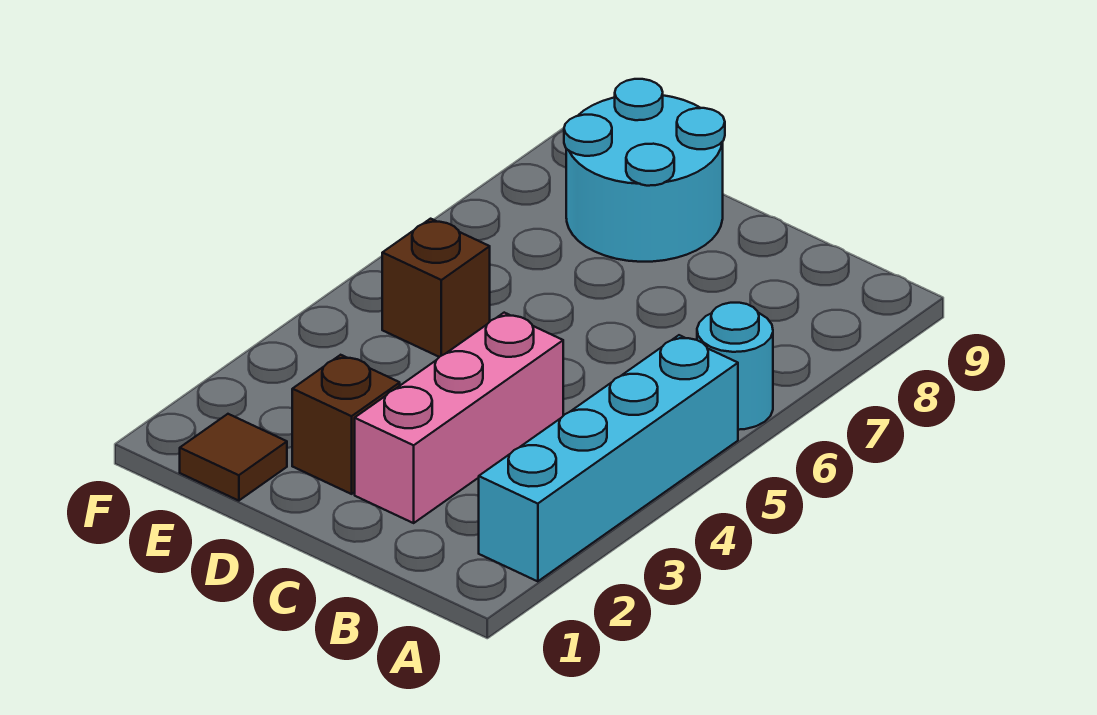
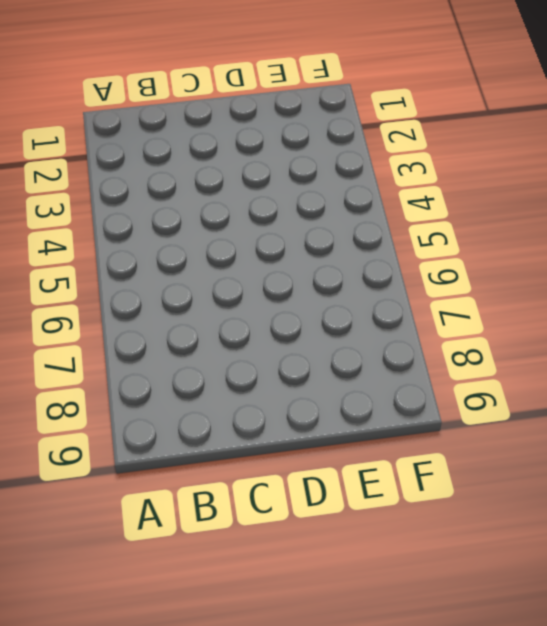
none -> cyan brick A2:A5 level 1
none -> cyan round brick A6 level 1

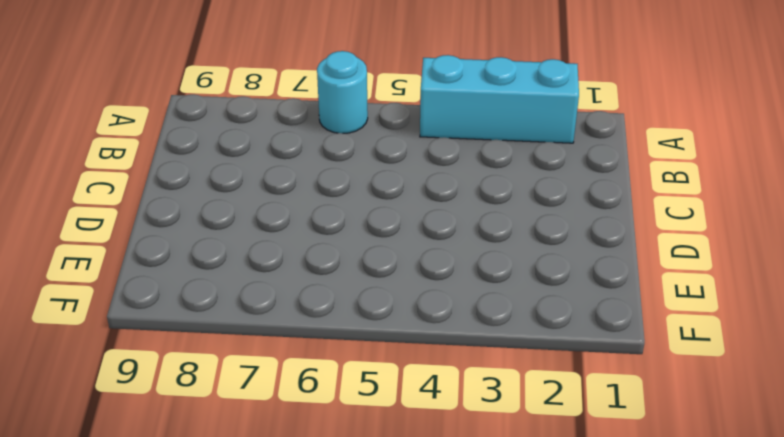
cyan brick A2:A4 level 1 -> cyan brick A2:A5 level 1
none -> pink brick C2:C4 level 1
none -> brown brick D2 level 1

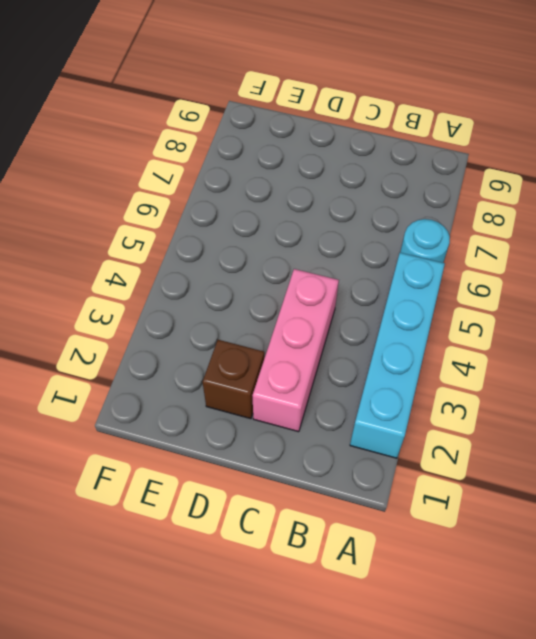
none -> cyan round brick D8:E9 level 1
none -> brown tile E1 level 1

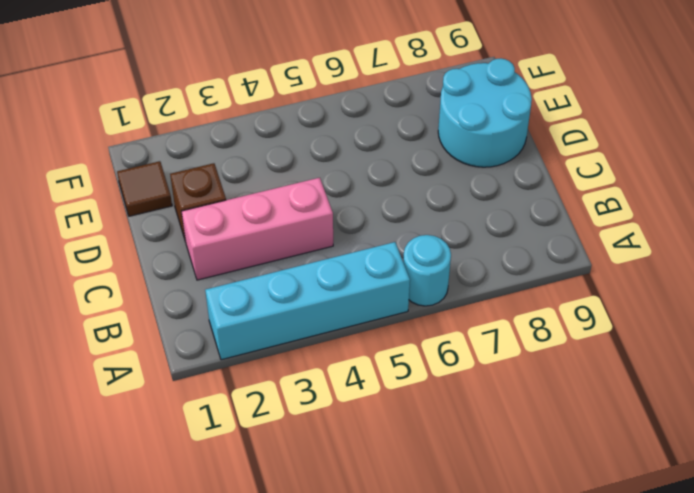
none -> brown brick E5 level 1

